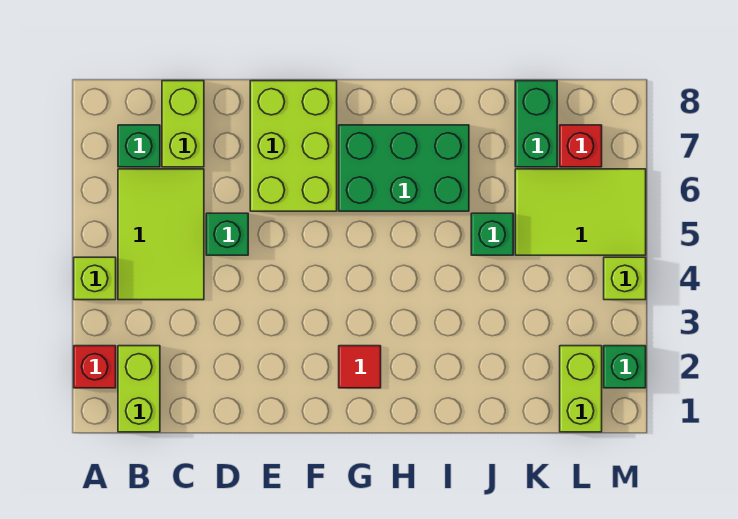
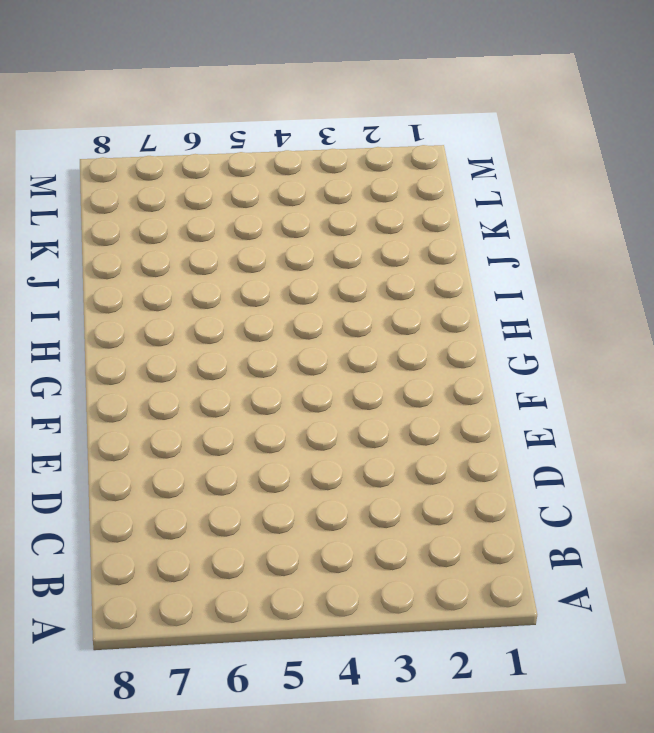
none -> red brick A2 level 1
none -> lime brick A4 level 1
none -> lime brick B1:B2 level 1

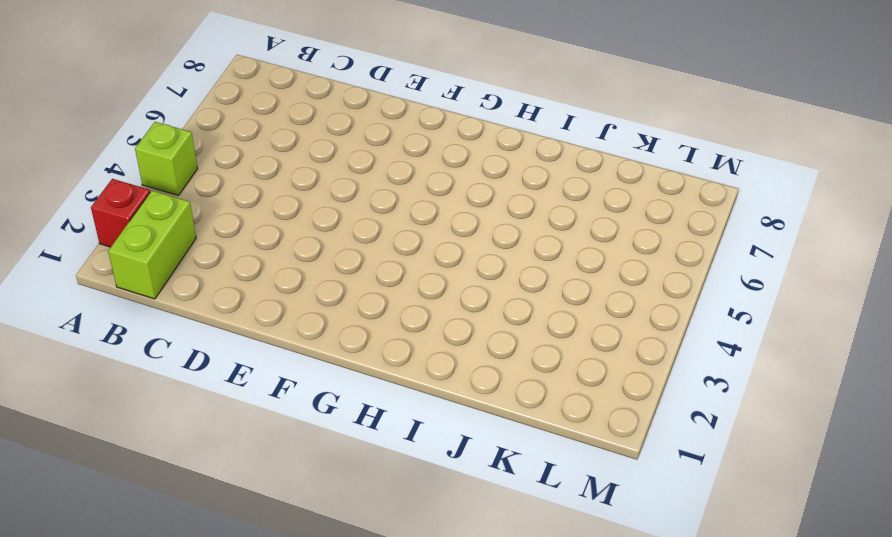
none -> lime tile B4:C6 level 1
none -> green brick B7 level 1
none -> lime brick C7:C8 level 1

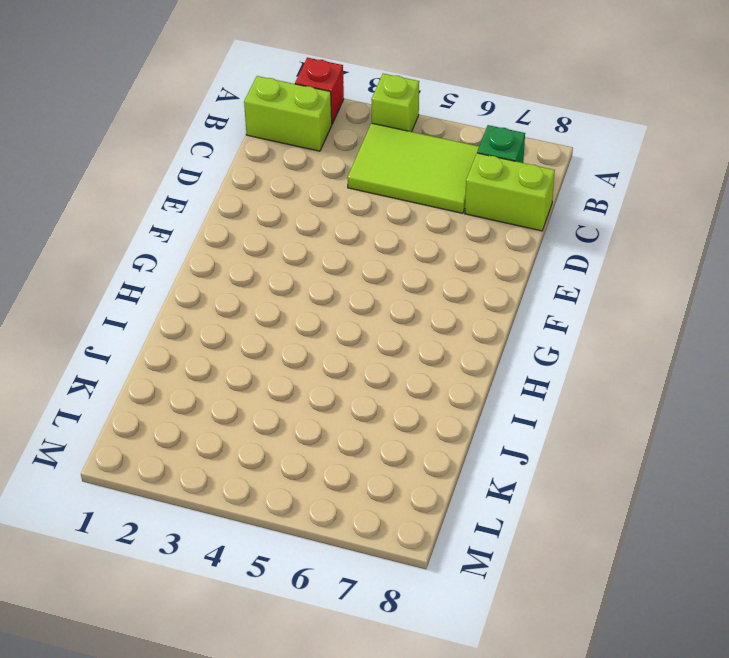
none -> green brick D5 level 1
none -> lime brick E6:F8 level 1
none -> red tile G2 level 1

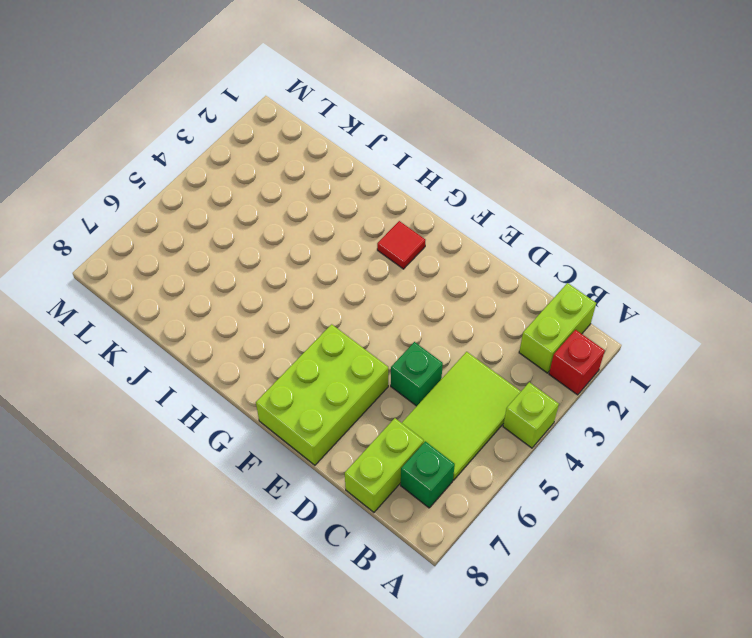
none -> green brick G6:I7 level 1
none -> green brick J5 level 1
none -> lime tile K5:M6 level 1

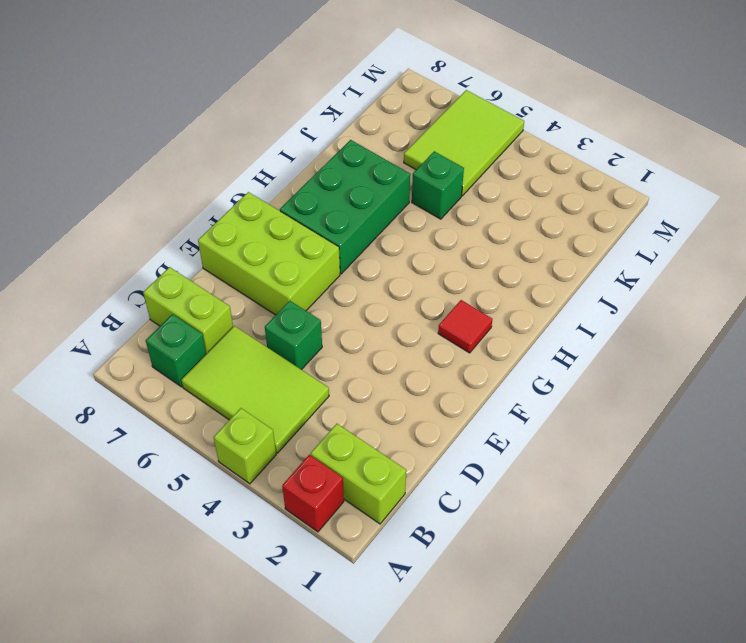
none -> green brick K7:K8 level 1
none -> lime brick L1:L2 level 1
none -> red brick L7 level 1

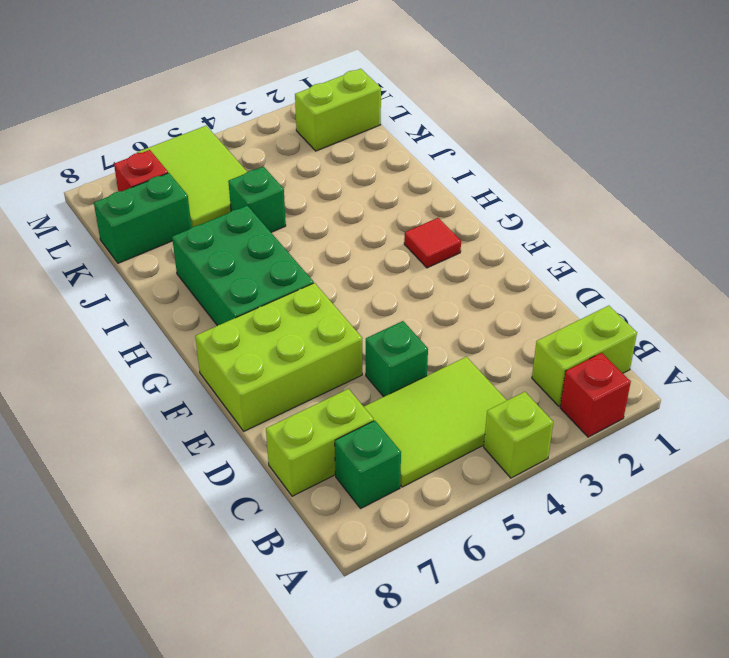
none -> green brick M2 level 1
none -> lime brick M4 level 1

